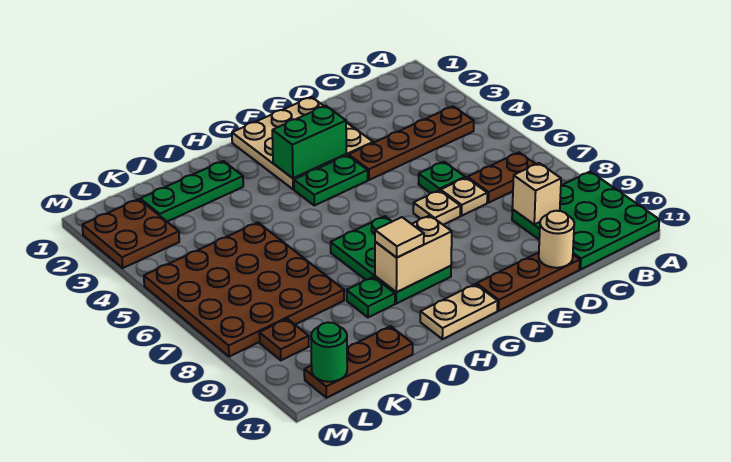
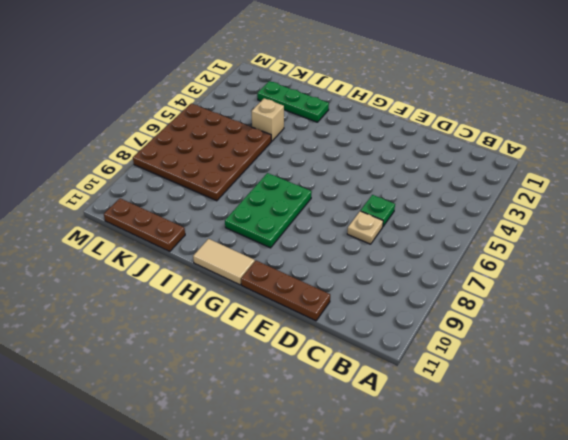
tan tile G11:H11 level 1 -> tan plate G11:H11 level 1
tan brick J4 level 1 -> tan brick C9 level 2
none -> green plate A9:C11 level 1
none -> brown plate B4:E4 level 1
none -> brown plate B7:C7 level 1

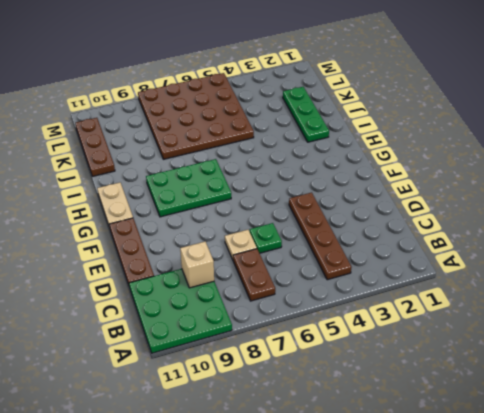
none -> tan plate E1:G3 level 1
none -> tan plate E7 level 1
none -> green plate F4:G4 level 1

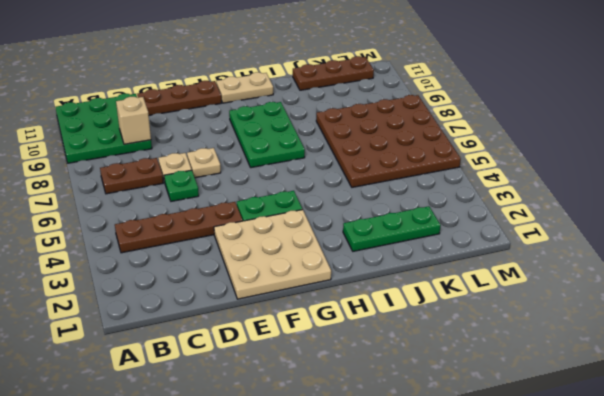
none -> green plate I9 level 1
none -> brown plate L2:M3 level 1
none -> brown plate L9 level 1

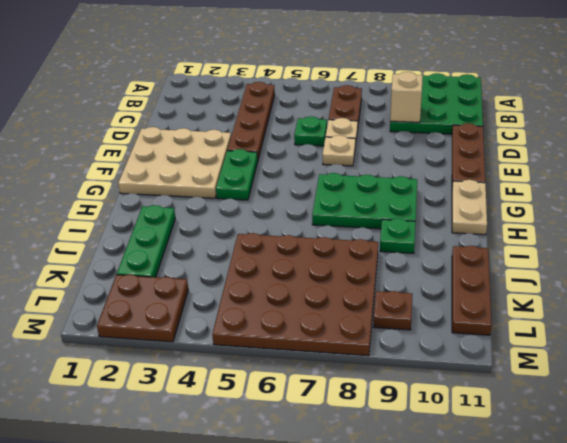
none -> tan round brick D11 level 2
none -> green brick F3:G3 level 2
none -> tan brick G9:H9 level 2

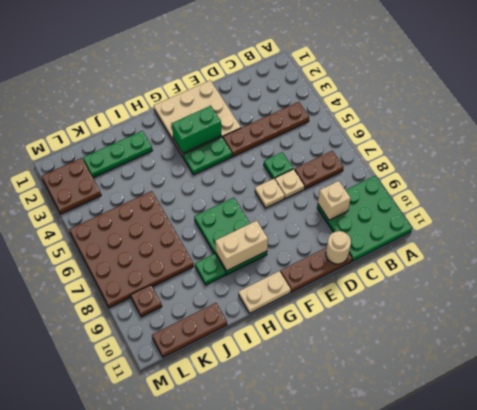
none -> green round brick L11 level 2
none -> tan tile H9 level 3

